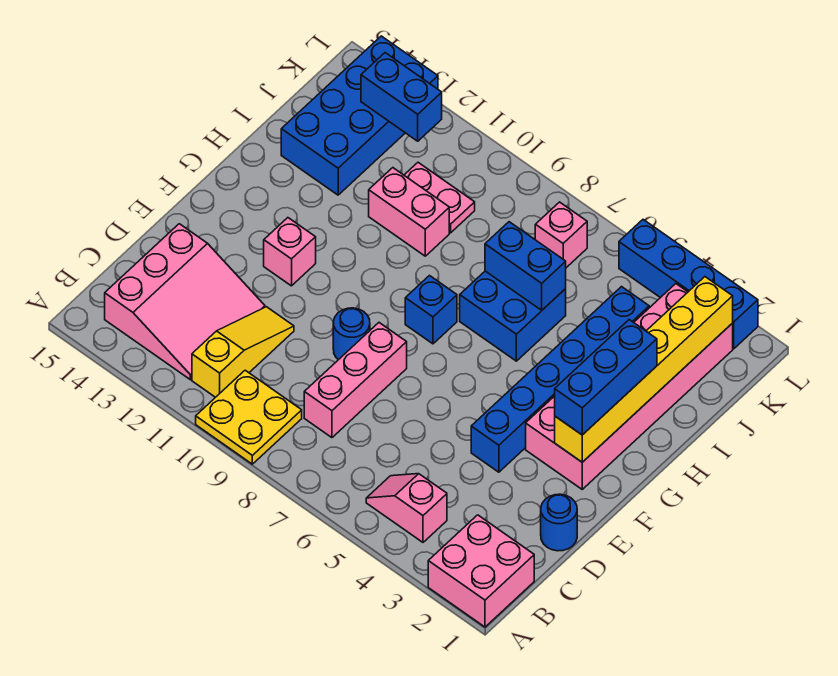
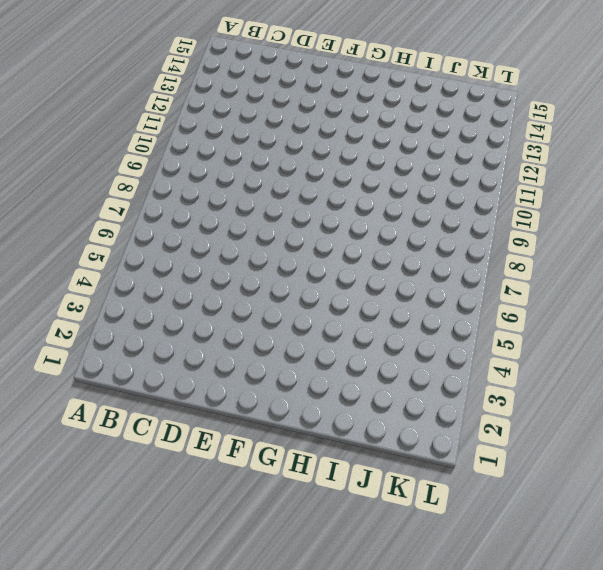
none -> pink brick A1:B2 level 1
none -> yellow plate A9:B10 level 1
none -> pink slope B4:B5 level 1 top 4

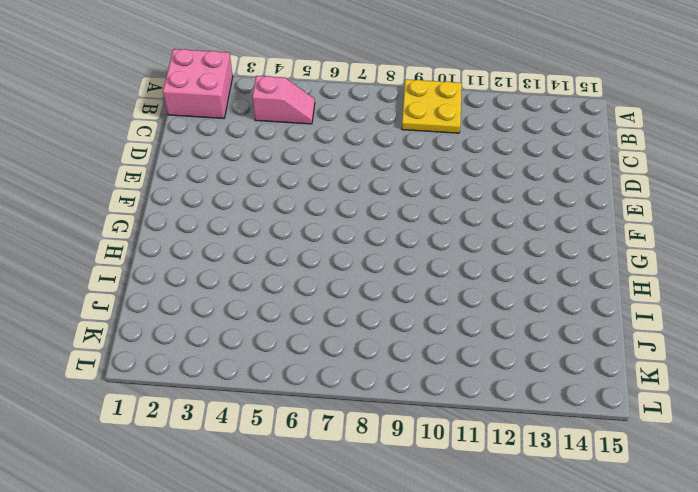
none -> yellow slope B11:D11 level 1 top B
none -> pink slope B12:D14 level 1 top 14
none -> pink brick C8:E8 level 1

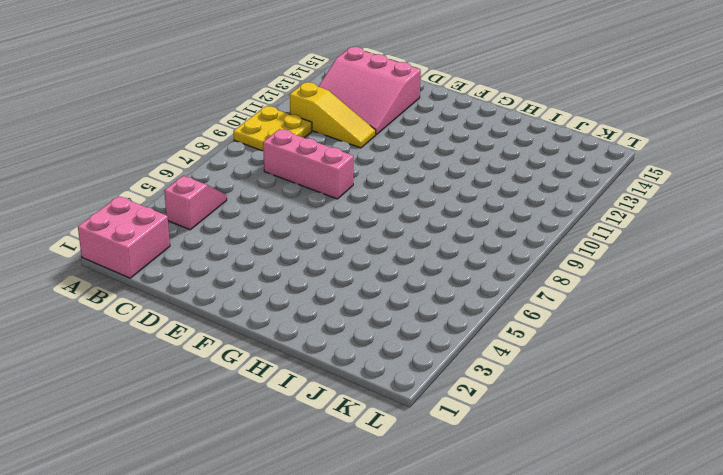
none -> blue round brick D1 level 1
none -> blue brick E4:J4 level 1
none -> blue round brick E9 level 1

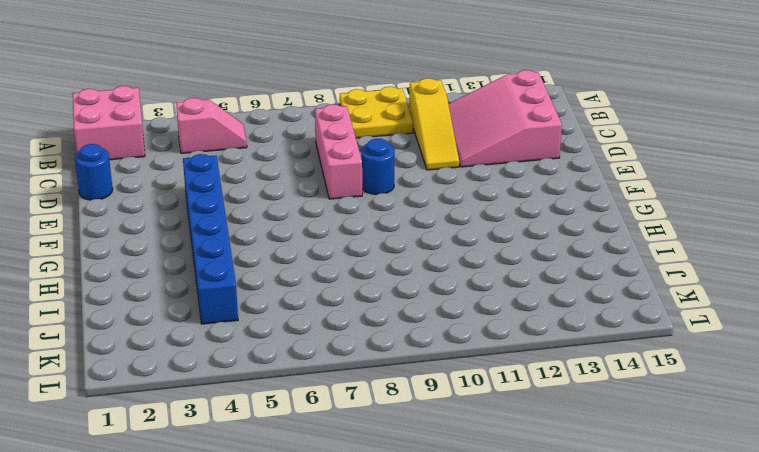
none -> pink brick F2:K3 level 1
none -> pink brick F12 level 1
none -> blue brick G8 level 1

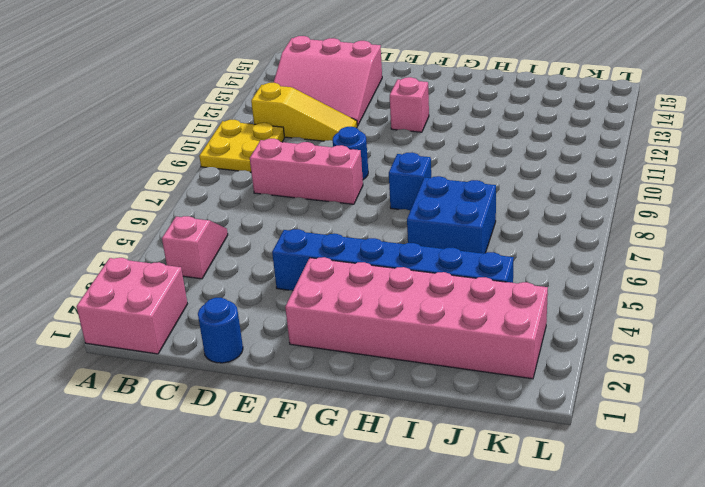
none -> pink brick I10:I11 level 1
none -> blue brick I13:L14 level 1
none -> pink plate J10:J11 level 1

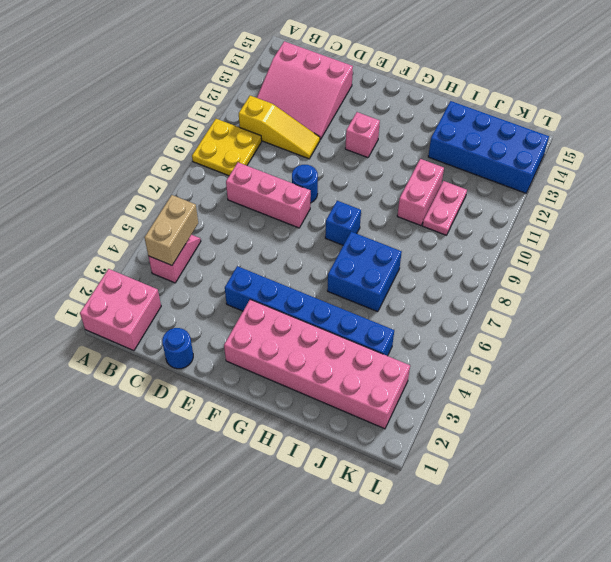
tan brick B4:B5 level 2 -> none
none -> pink brick K7 level 1
none -> blue brick L2:L5 level 1
none -> yellow brick F2:K2 level 2

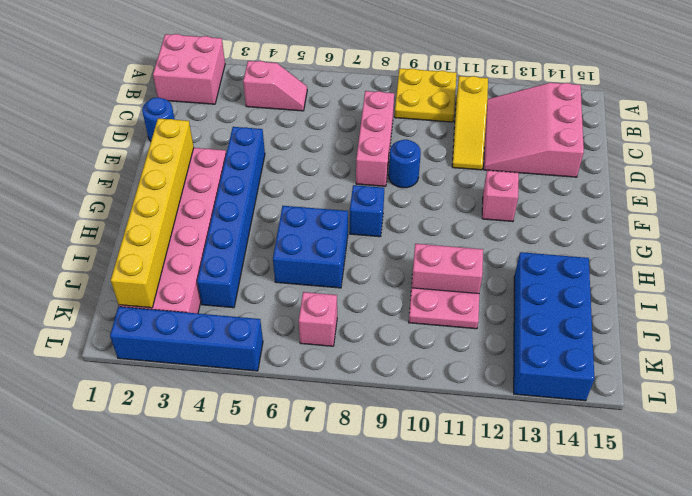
none -> blue brick I6:I7 level 2
none -> blue brick K12:K13 level 2
none -> blue brick F2:H2 level 3

